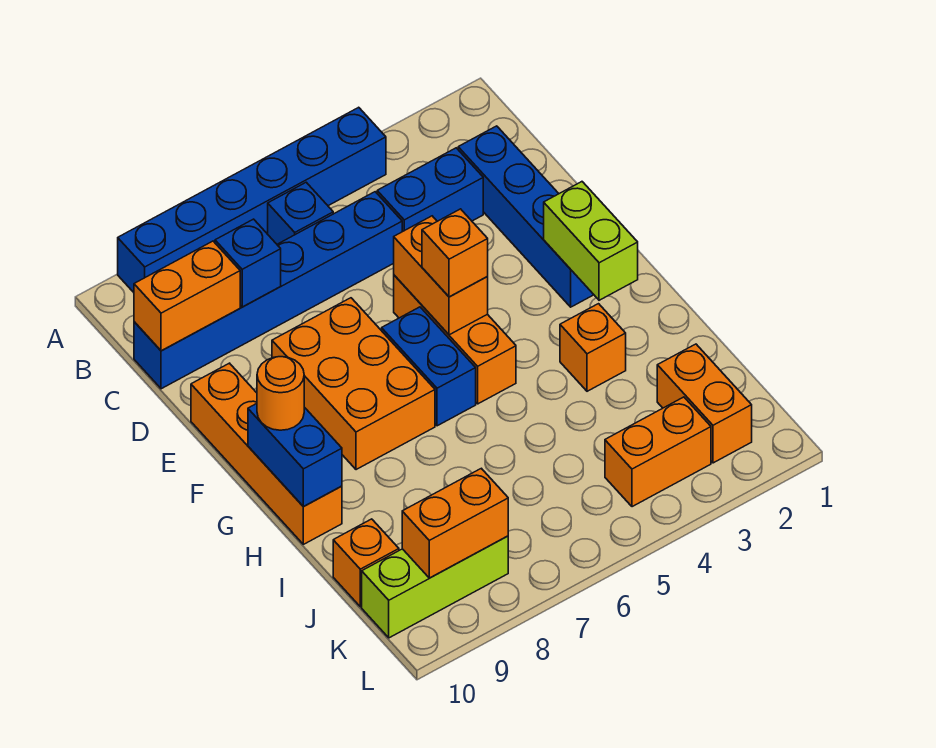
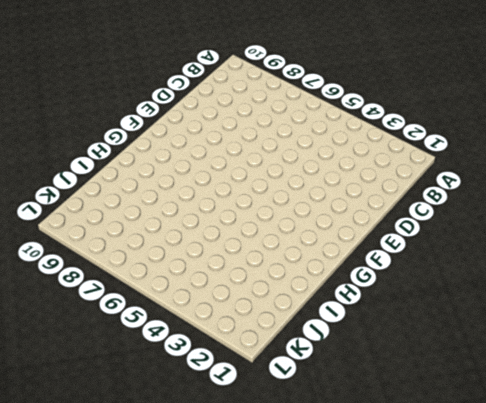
none -> blue brick A4:A9 level 1
none -> blue brick B6 level 1
none -> blue brick C2:F2 level 1

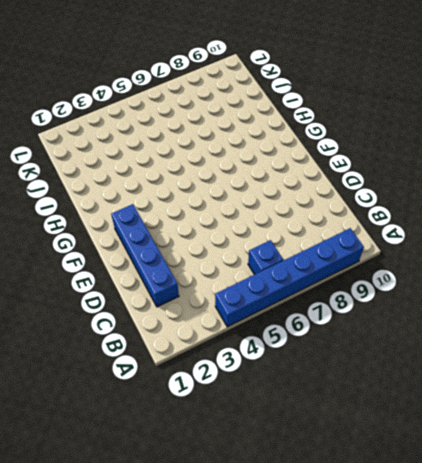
none -> blue brick C3:C4 level 1
none -> blue brick C5:C10 level 1
none -> orange brick E5:G5 level 1

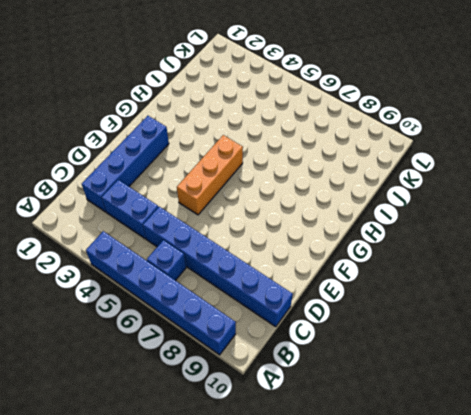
none -> orange brick E7:G8 level 1
none -> orange brick E10:H10 level 1
none -> blue brick F6:G6 level 1

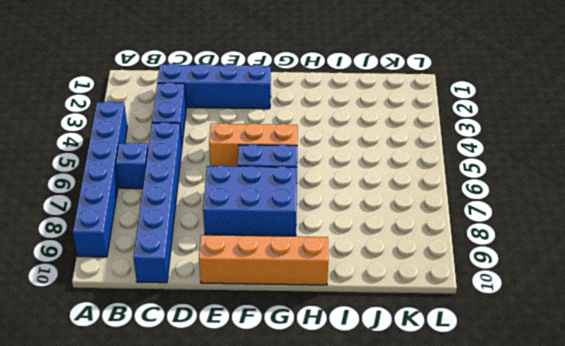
blue brick E7:G8 level 1 -> orange brick E7:G8 level 1
none -> orange brick H3 level 1
none -> orange brick J2:K2 level 1
none -> orange brick J10 level 1

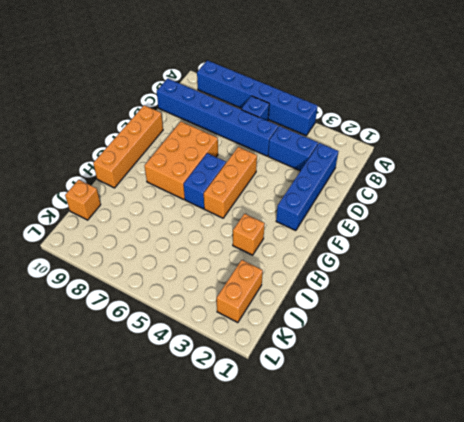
none -> orange brick K3:K4 level 1
none -> lime brick K8:K10 level 1
none -> blue brick C8 level 2

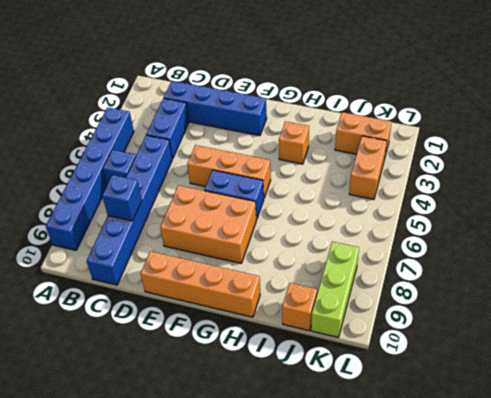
none -> orange brick C9:C10 level 2
none -> orange brick E5:F5 level 2
none -> lime brick F2:G2 level 2

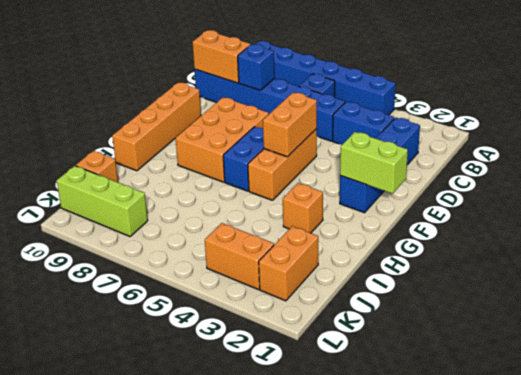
lime brick F1:F2 level 2 -> lime brick F2:G2 level 2
none -> blue brick G10:H10 level 2
none -> orange brick K8:K9 level 2
none -> orange brick F5 level 3

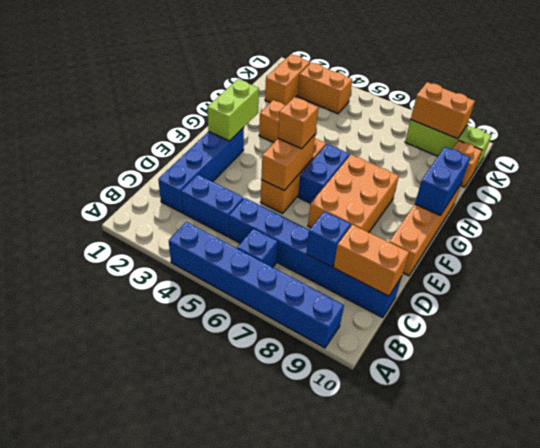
none -> orange round brick G10 level 3

